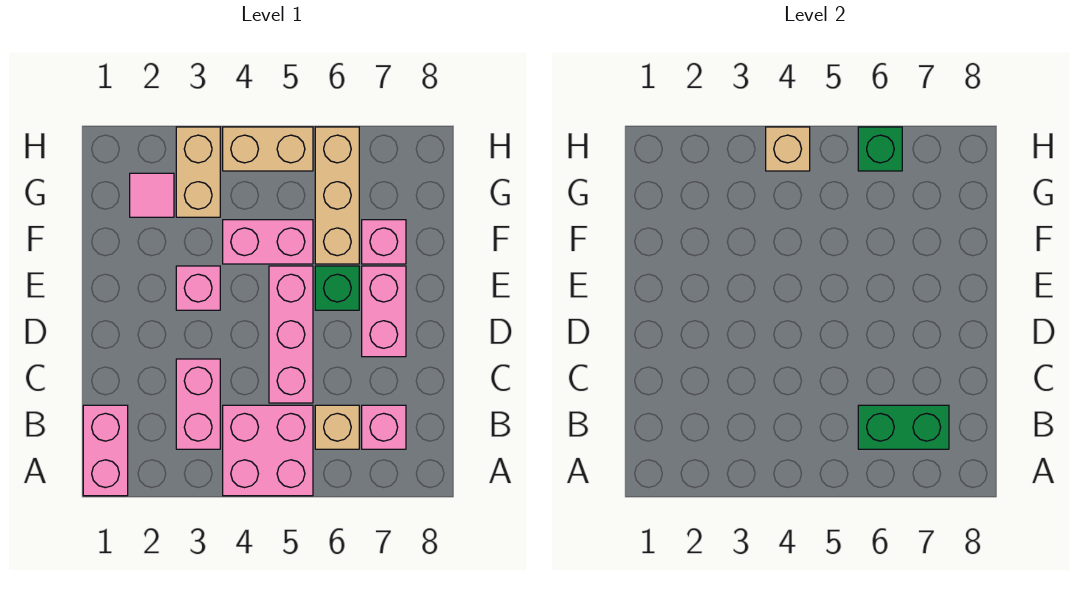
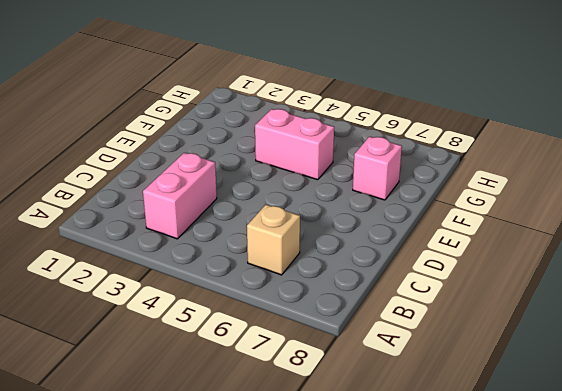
none -> pink brick A1:B1 level 1
none -> pink brick A4:B5 level 1
none -> pink brick B7 level 1

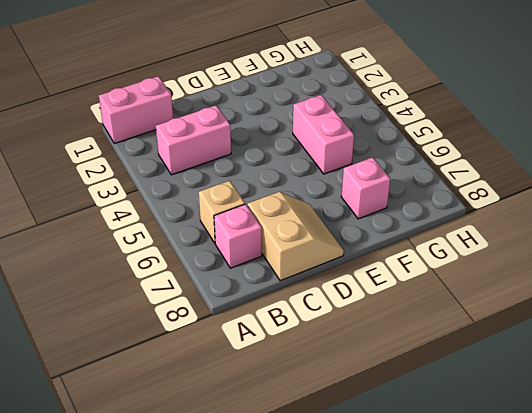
tan slope C7:D8 level 1 top C -> pink brick D7:E7 level 1
none -> pink brick A4:B5 level 1
none -> pink brick C5:E5 level 1
none -> pink brick E3 level 1

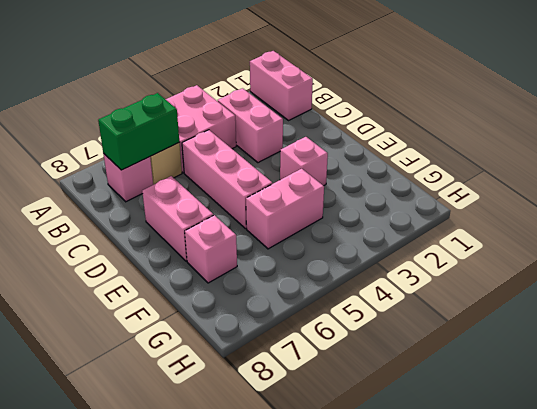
none -> green brick E6 level 1
none -> tan brick F6:H6 level 1
none -> pink tile G2 level 1

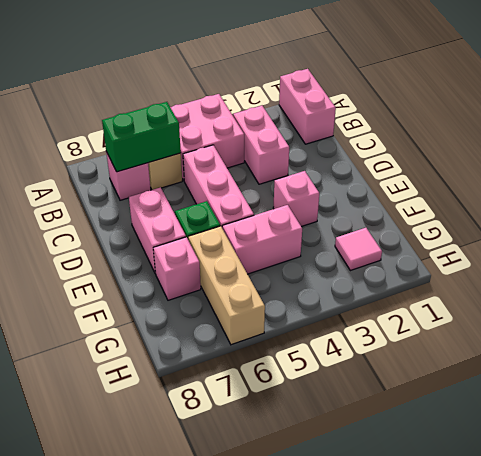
none -> tan brick G3:H3 level 1
none -> tan brick H4:H5 level 1
none -> tan brick H4 level 2

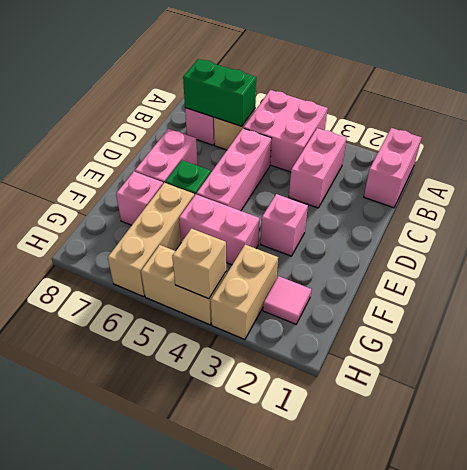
none -> green brick H6 level 2

